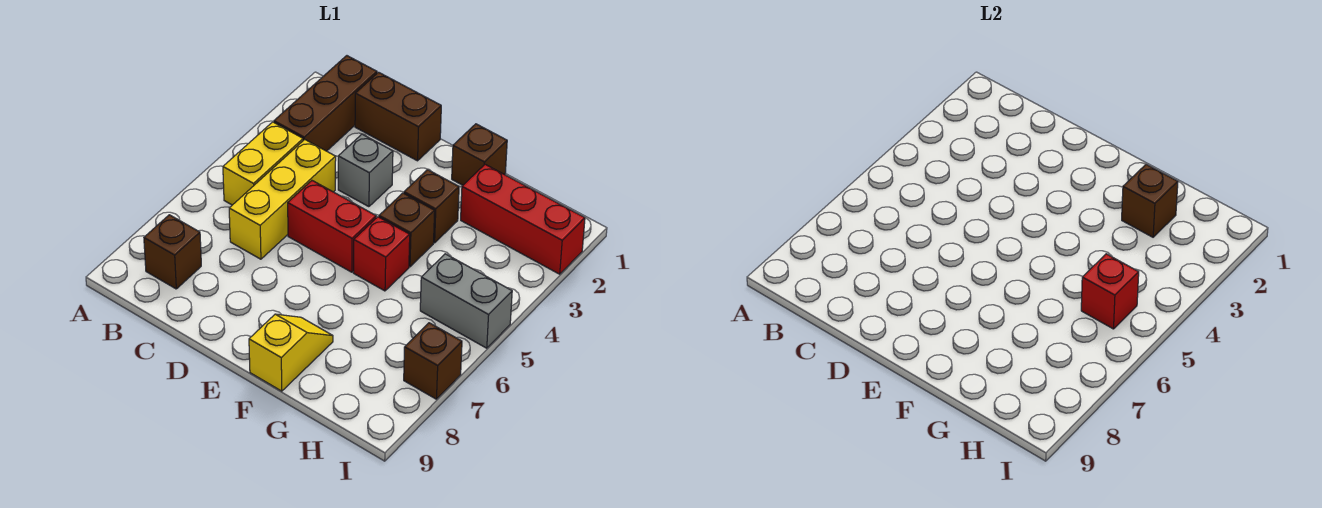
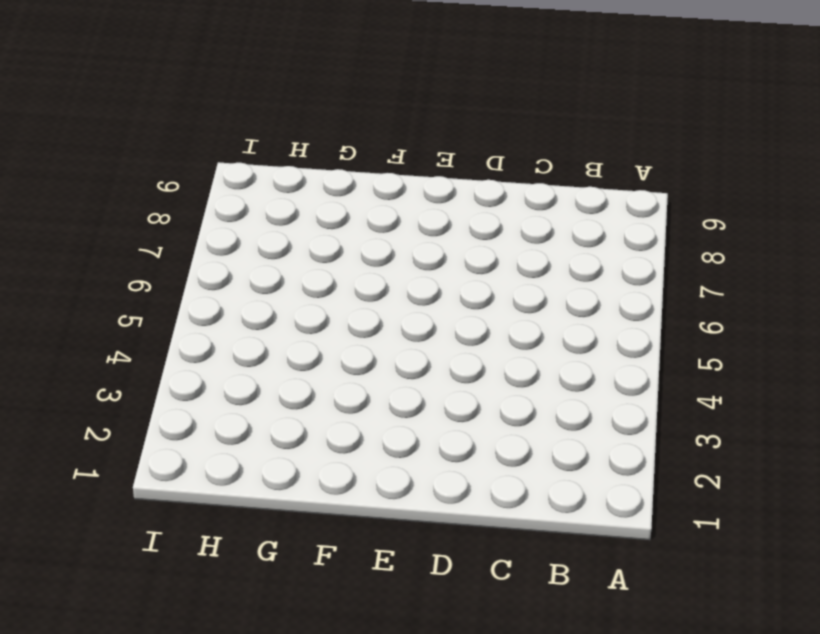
none -> brown brick B1:B3 level 1
none -> yellow brick B4:B5 level 1
none -> brown brick B8 level 1

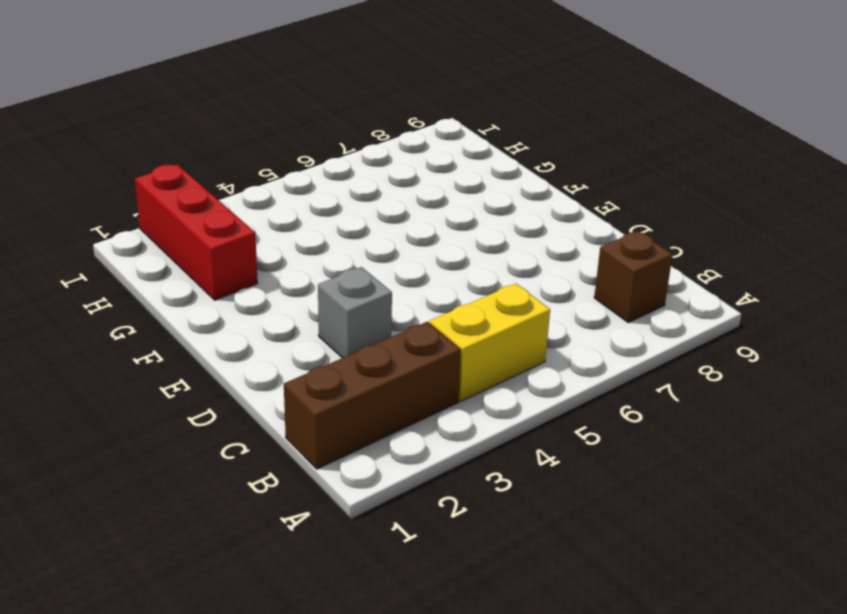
none -> brown brick C1:D1 level 1
none -> yellow brick C4:C6 level 1
none -> red brick D5:E5 level 1

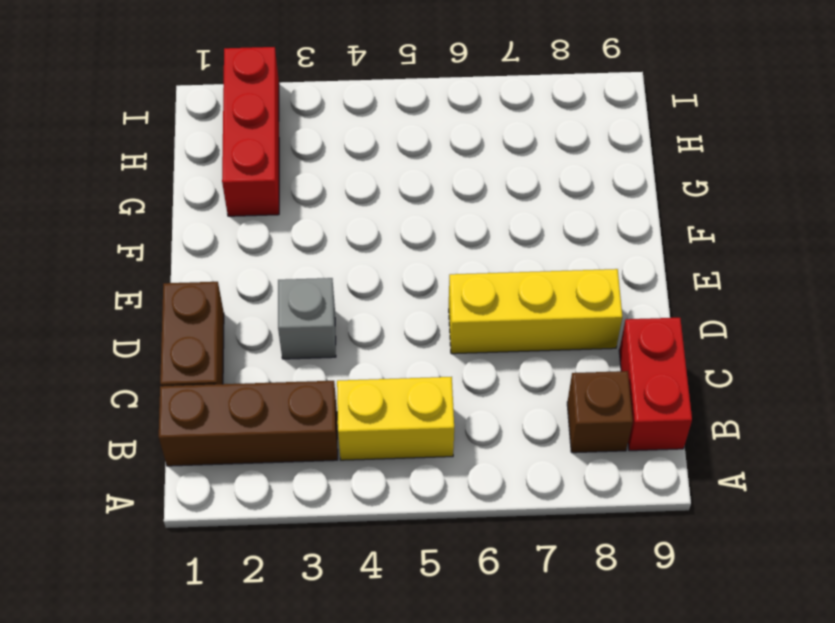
red brick B9:C9 level 1 -> red brick D5:E5 level 1
yellow brick D6:D8 level 1 -> yellow brick C4:C6 level 1
none -> brown brick F1 level 1
none -> brown brick F3 level 1
none -> brown brick F4 level 1

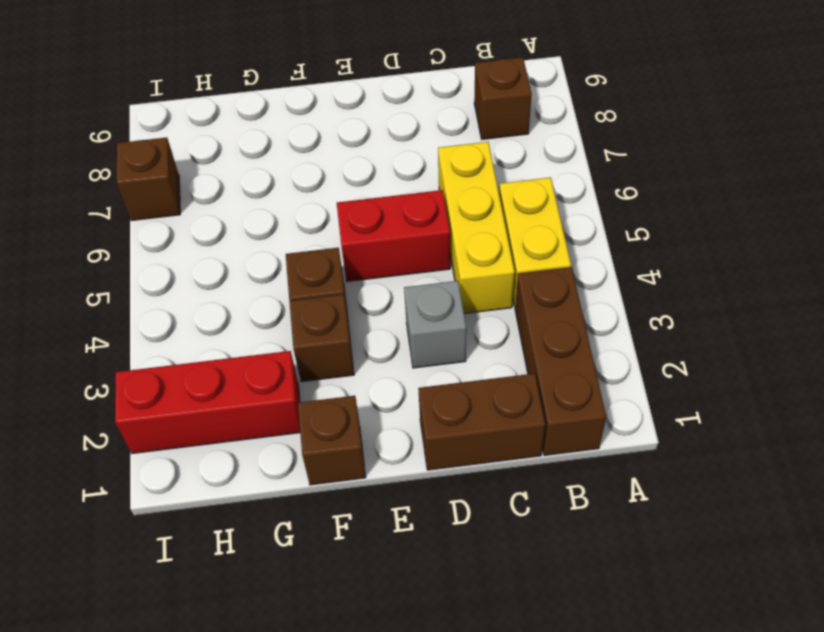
none -> red brick F5 level 1
none -> yellow slope F8:F9 level 1 top 9
none -> grey brick H5:I5 level 1

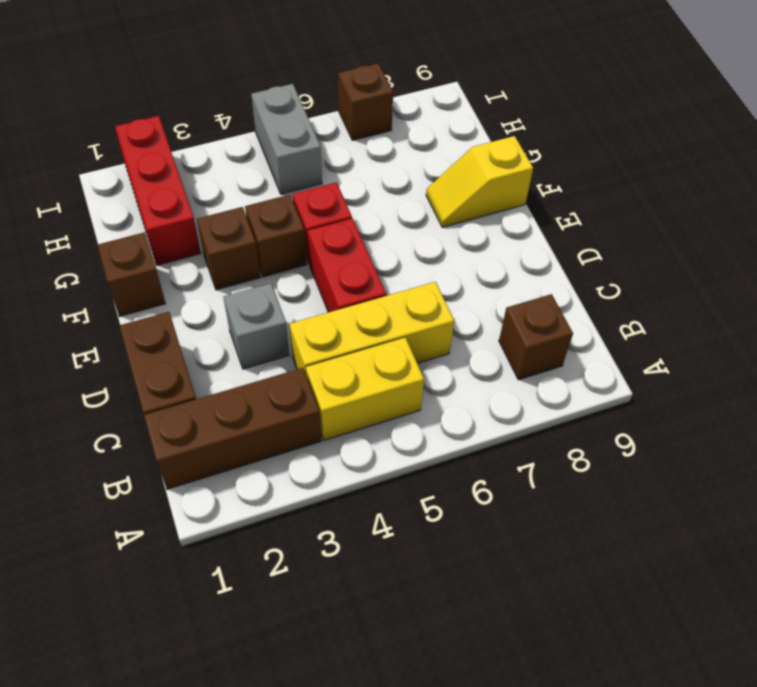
none -> brown brick G2 level 2
none -> red brick H5 level 2

